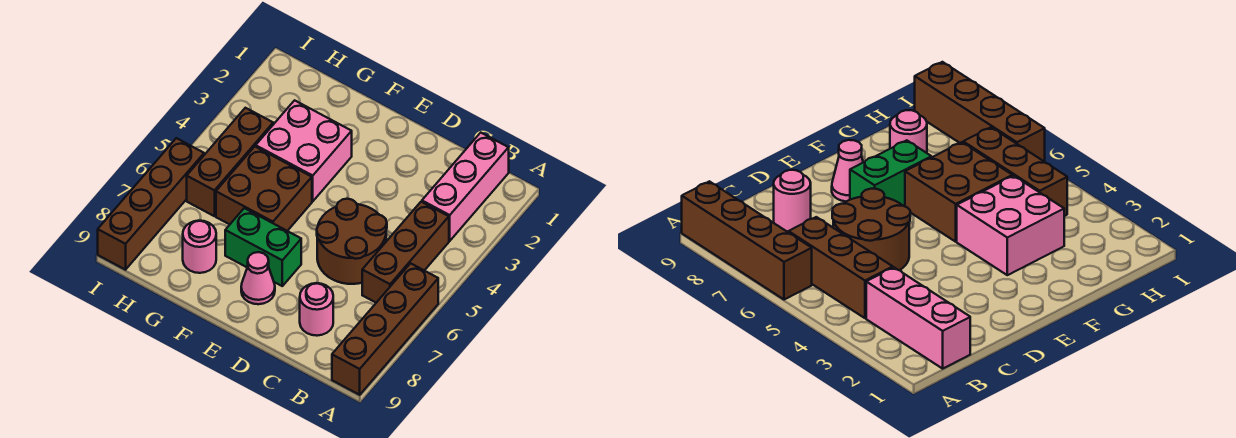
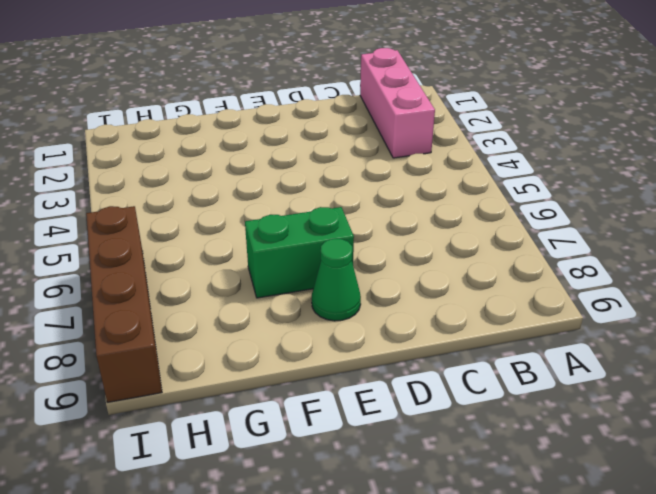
green cone E8 level 1 -> pink cone E8 level 1
none -> brown brick A6:A9 level 1
none -> brown brick B4:B6 level 1
none -> brown round brick C5:D6 level 1

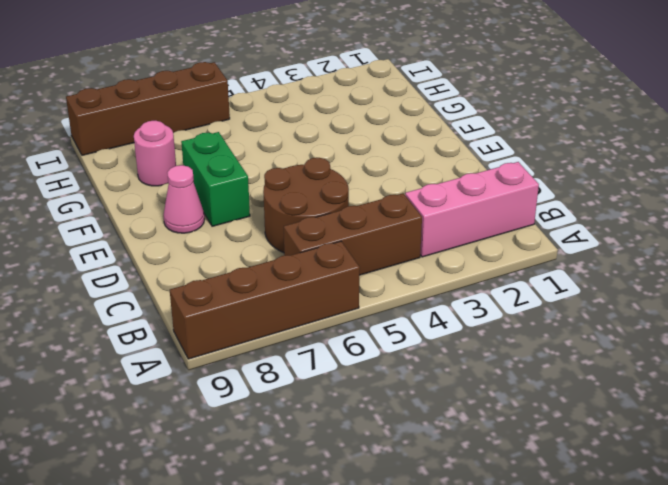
none -> pink round brick C8 level 1
none -> pink brick F3:G4 level 1
none -> brown brick F5:G6 level 1

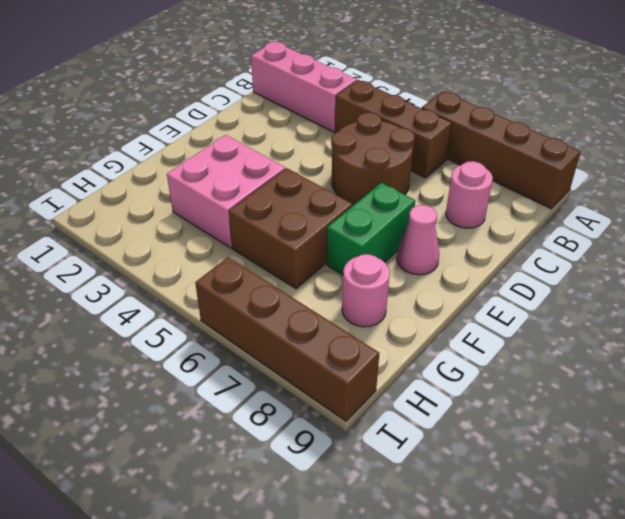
none -> brown brick H4:H6 level 1

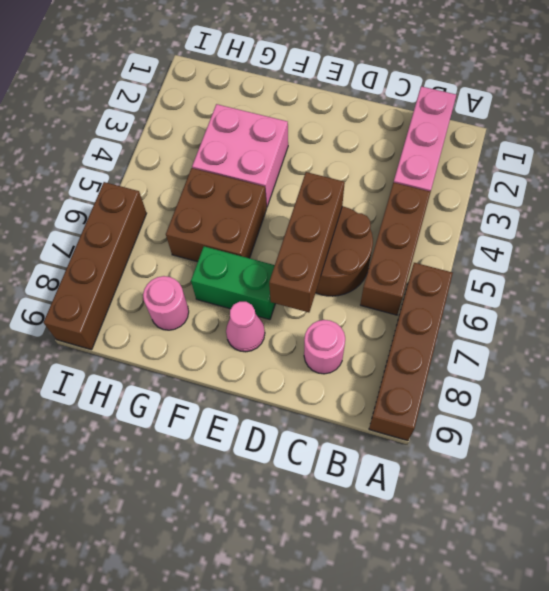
brown brick D5:D7 level 2 -> brown brick H4:H6 level 1

